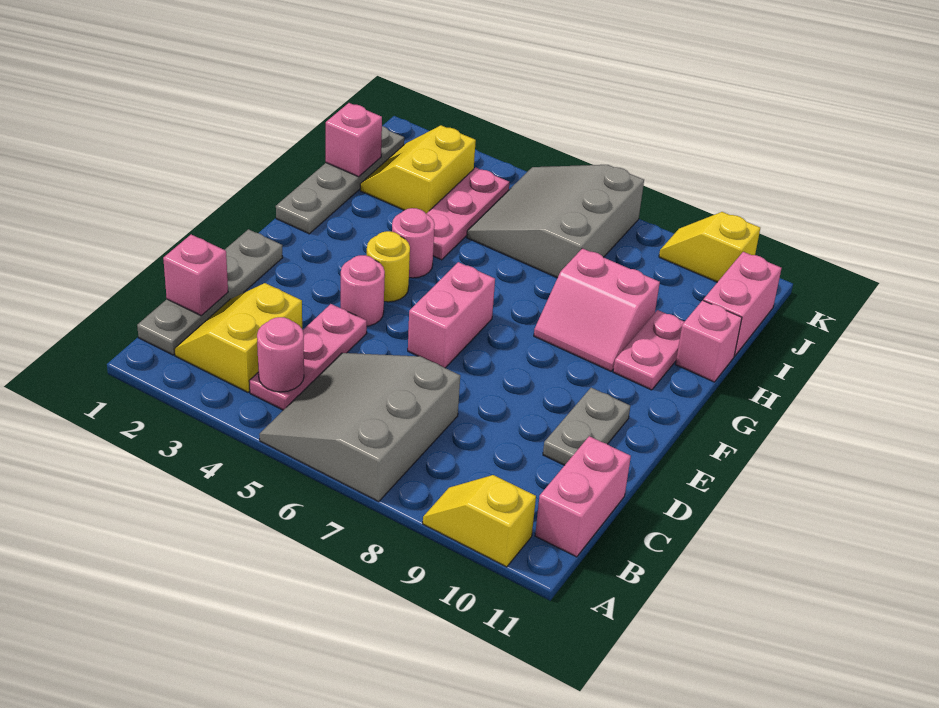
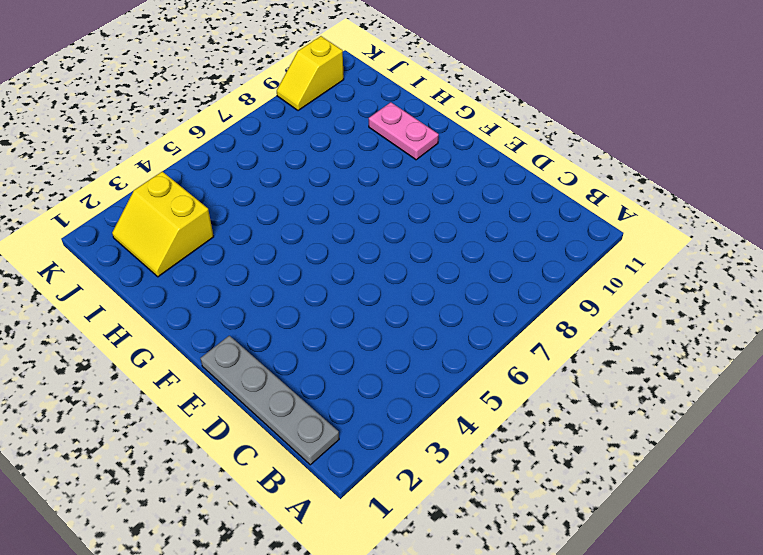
none -> grey slope A5:C7 level 1 top 7
none -> yellow slope A9:A10 level 1 top 10
none -> yellow slope B2:C3 level 1 top 3

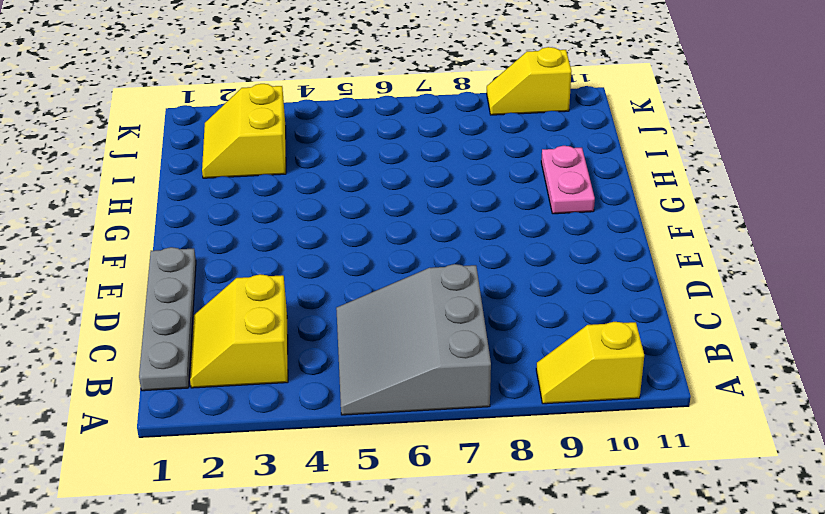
none -> pink plate B4:D4 level 1
none -> pink brick B11:C11 level 1
none -> grey plate D10:E10 level 1

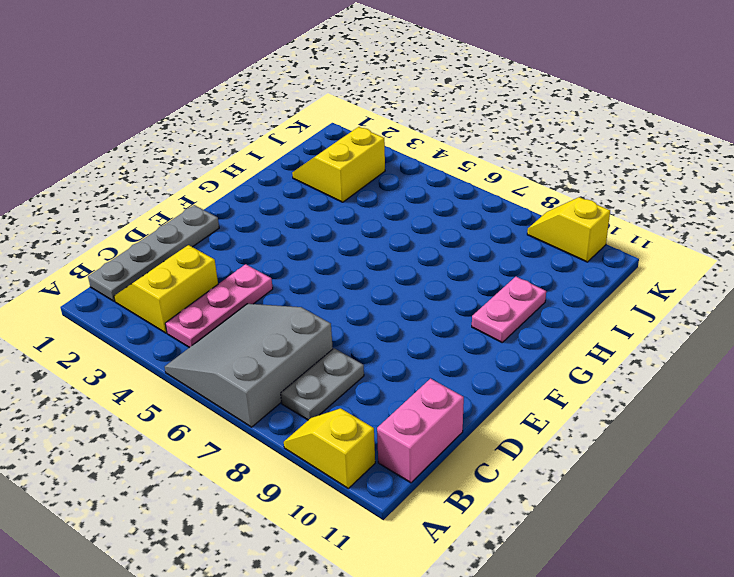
grey plate B8:C8 level 1 -> grey plate D10:E10 level 1
none -> pink round brick E4 level 1
none -> pink brick E6:F6 level 1
none -> yellow round brick F4 level 1

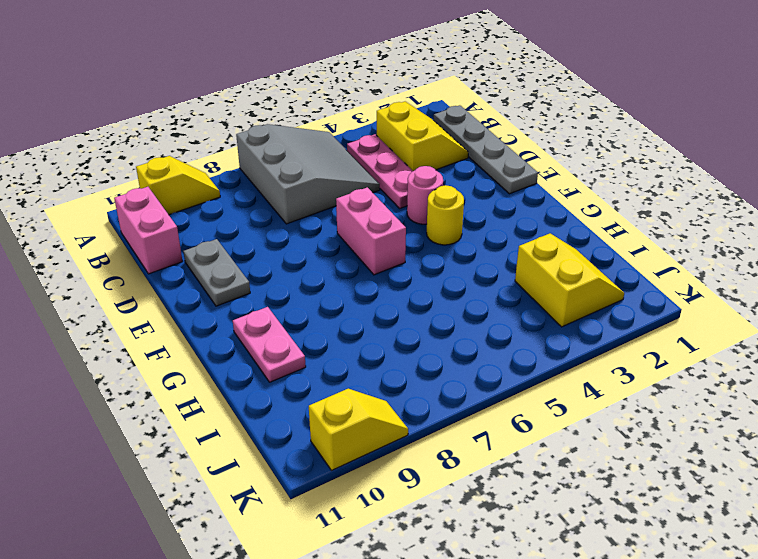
none -> grey plate G1:J1 level 1
none -> pink round brick G4 level 1
none -> pink slope G8:H9 level 1 top H

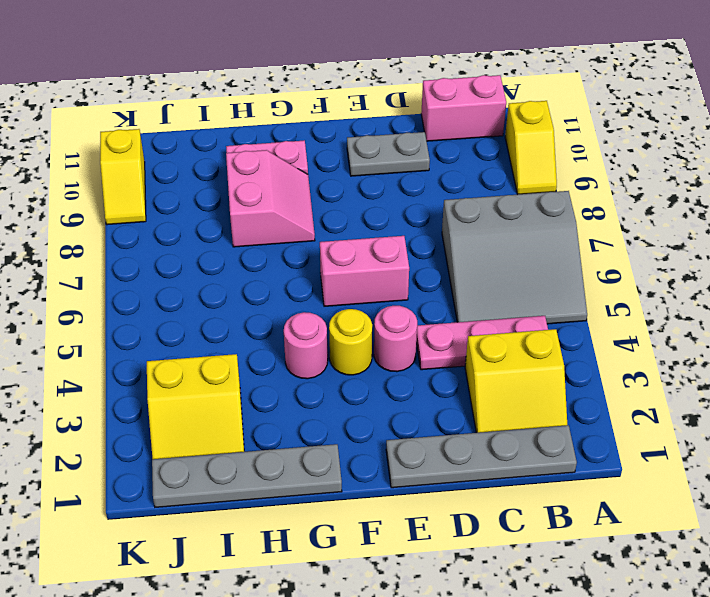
none -> pink plate H4:J4 level 1
none -> pink brick H11 level 1
none -> grey slope I5:K7 level 1 top 7

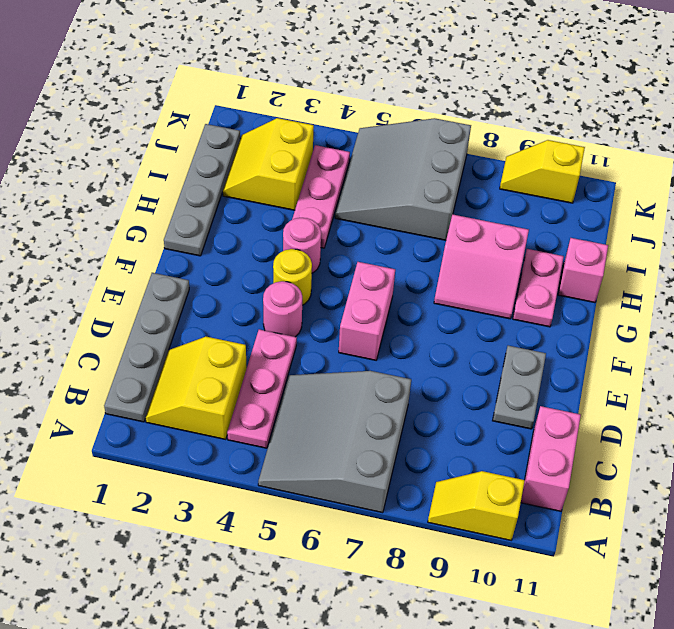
none -> pink brick I11:J11 level 1
none -> pink round brick B4 level 2
none -> pink brick C1 level 2

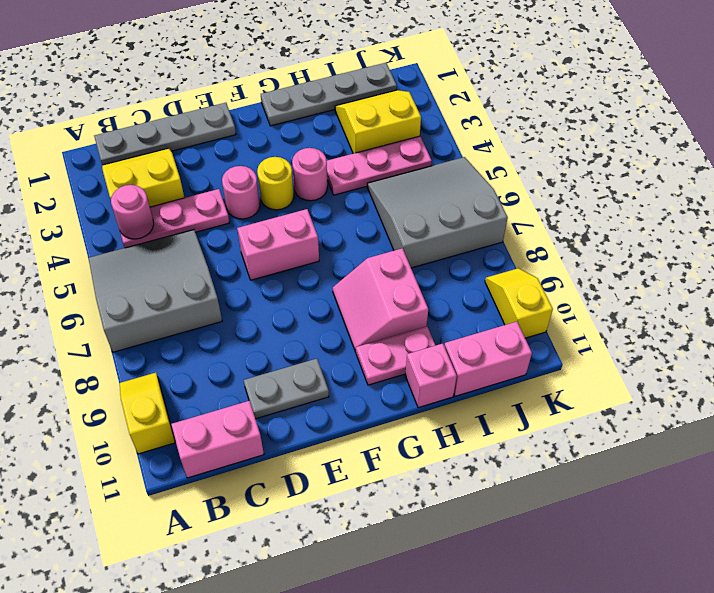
none -> pink brick C1 level 2
none -> pink brick I1 level 2

